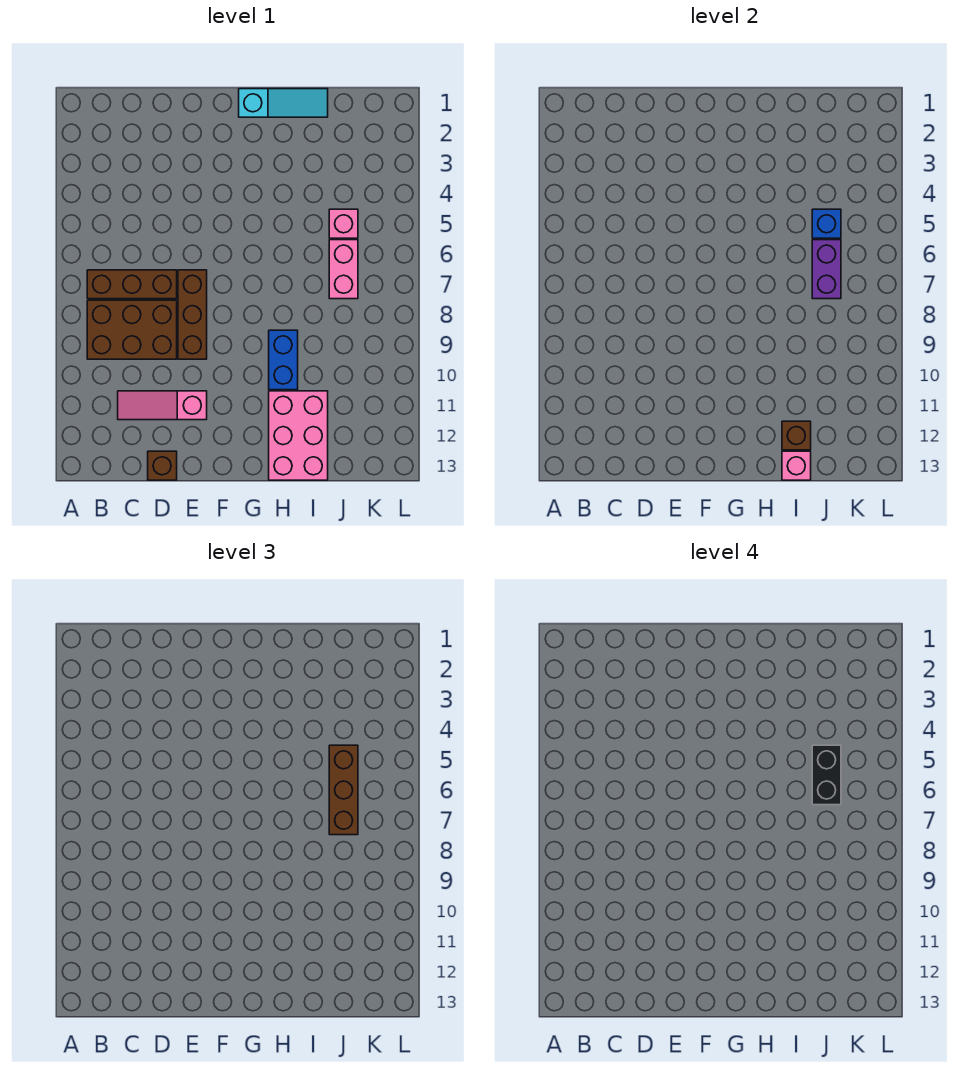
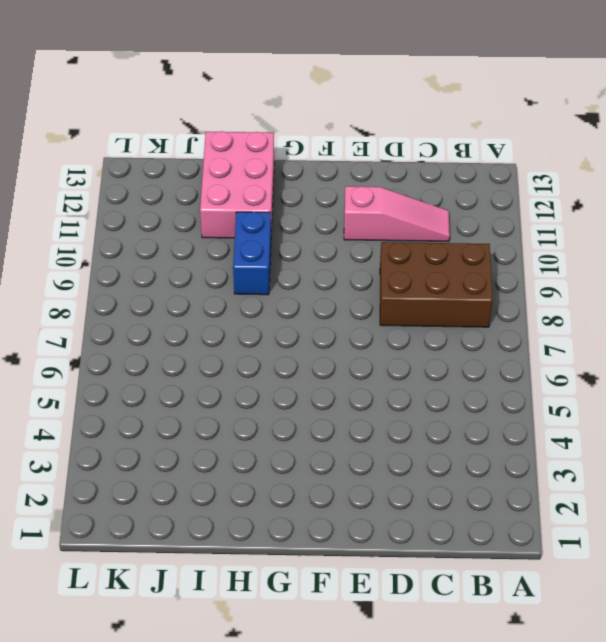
none -> brown brick B7:D7 level 1
none -> brown brick D13 level 1
none -> brown brick E7:E9 level 1

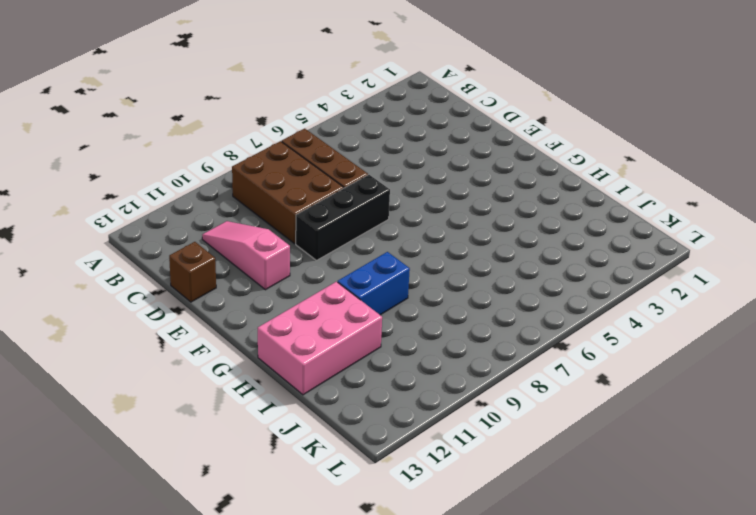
black brick E7:E9 level 1 -> brown brick E7:E9 level 1
none -> cyan slope G1:I1 level 1 top G
none -> pink brick J5 level 1
none -> pink brick J6:J7 level 1

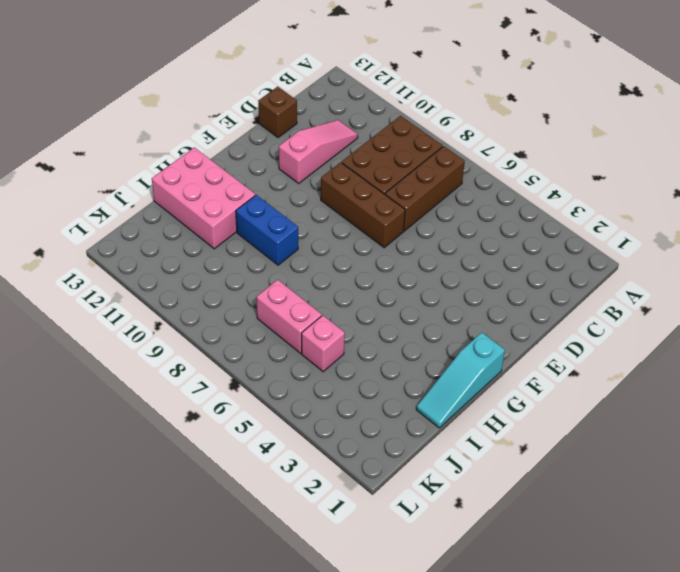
none -> brown brick I12 level 2
none -> pink brick I13 level 2
none -> blue brick J5 level 2

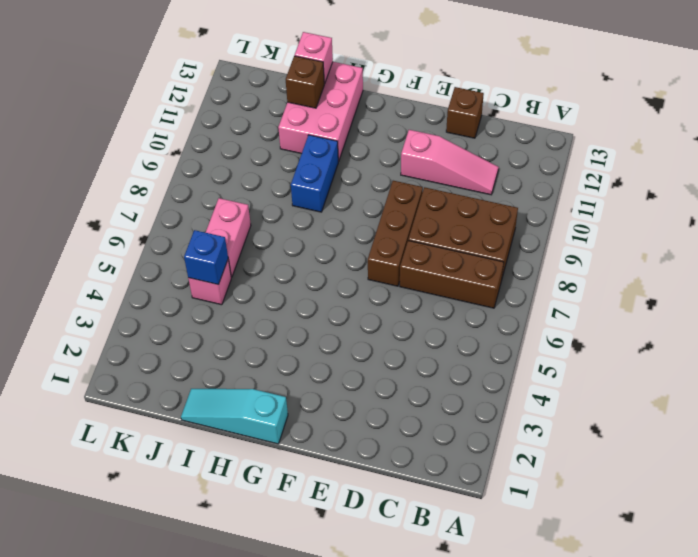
none -> purple brick J6:J7 level 2
none -> brown brick J5:J7 level 3
none -> black brick J5:J6 level 4

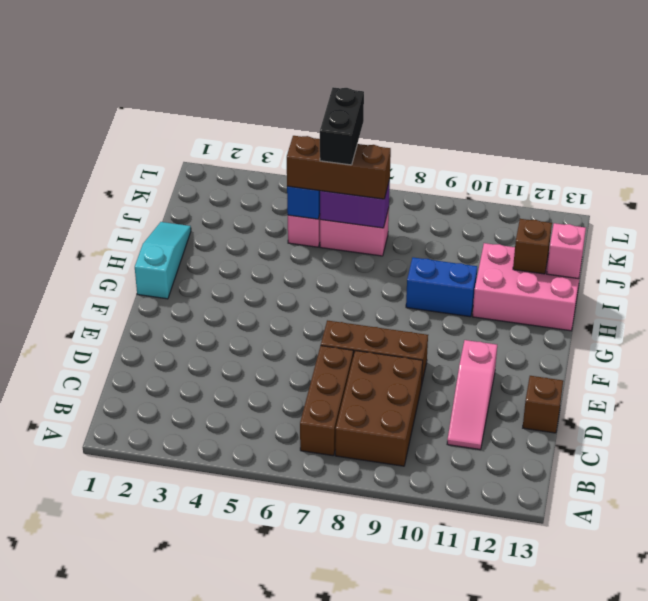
black brick J6:K6 level 4 -> black brick J5:J6 level 4

